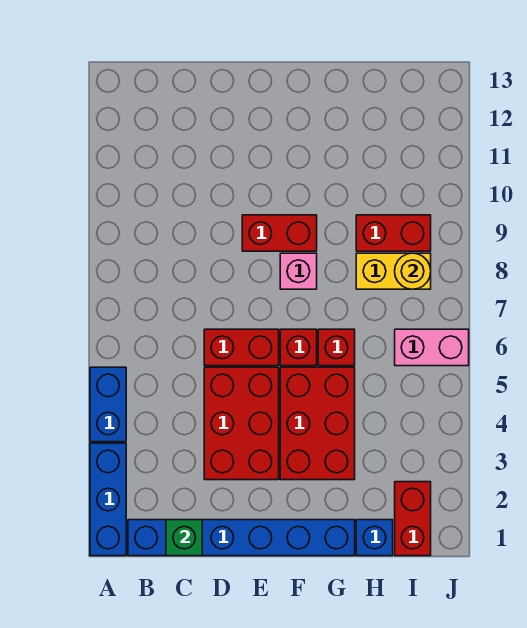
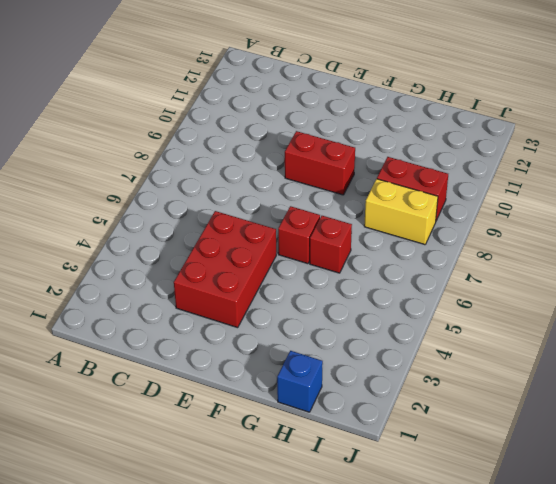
none -> blue brick A1:A3 level 1
none -> blue brick A4:A5 level 1
none -> blue brick B1:G1 level 1

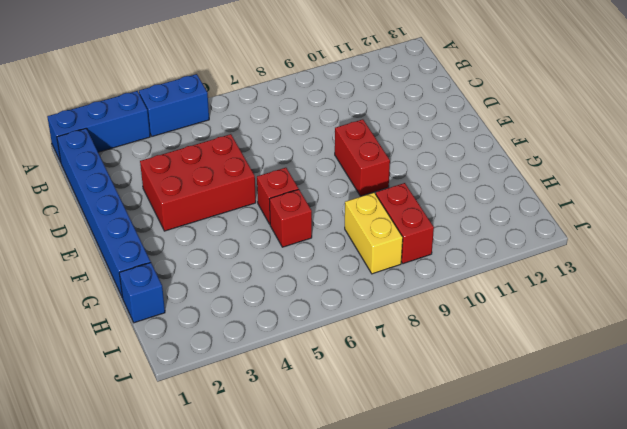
none -> red brick D6:E6 level 1
none -> red brick F3:G5 level 1
none -> pink brick F8 level 1

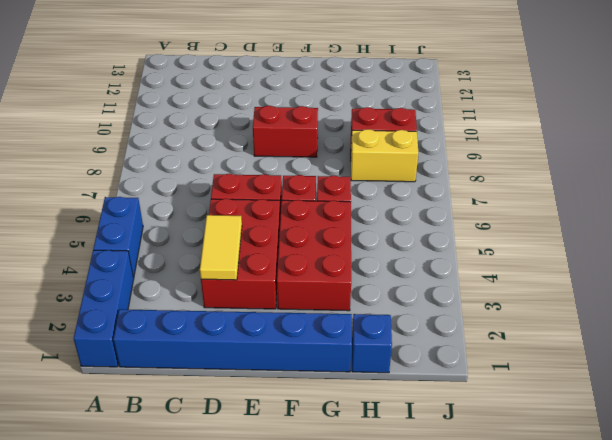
yellow tile D3:D4 level 2 -> none
none -> pink brick F8 level 1
none -> red brick I1:I2 level 1
none -> pink brick I6:J6 level 1

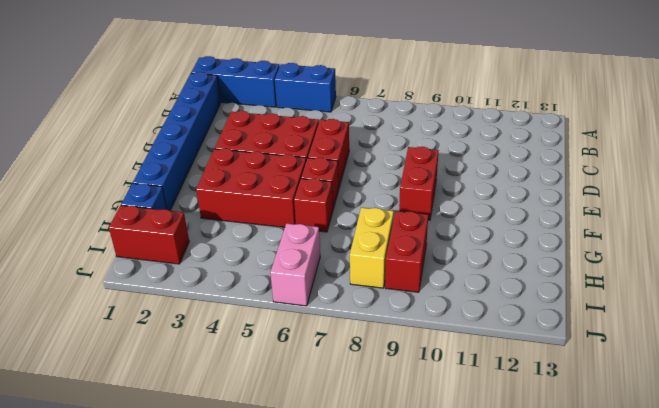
none -> pink brick F8 level 1
none -> green brick C1 level 2
none -> yellow round brick I8 level 2

